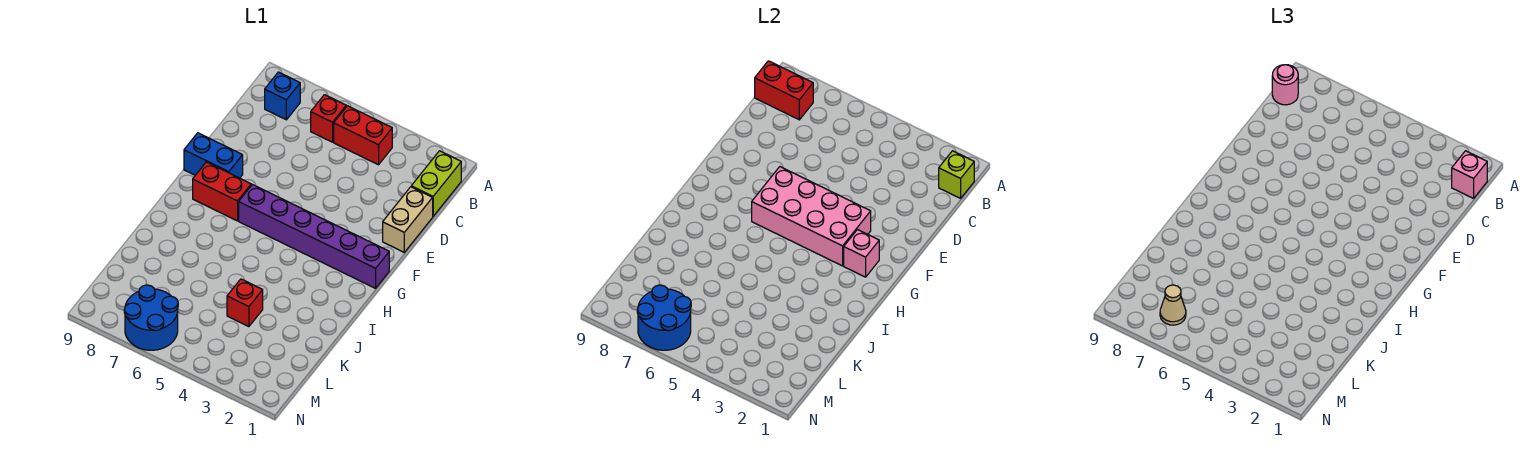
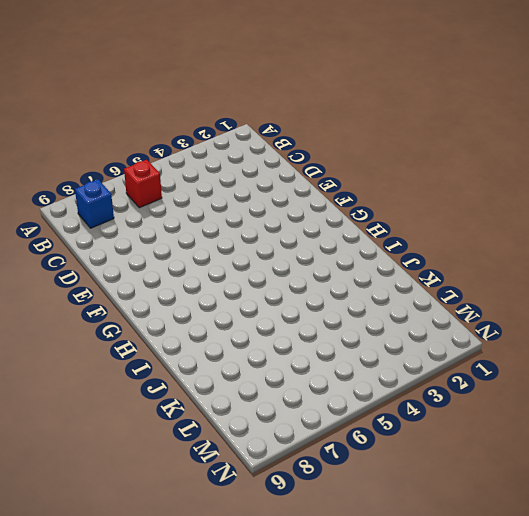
none -> lime brick B1:C1 level 1
none -> red brick B4:B5 level 1
none -> tan brick D1:E1 level 1

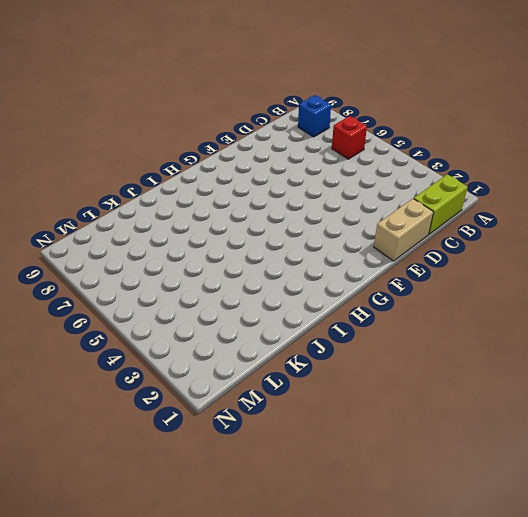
none -> red brick B4:B5 level 1
none -> blue brick F8:F9 level 1
none -> purple brick G1:G6 level 1

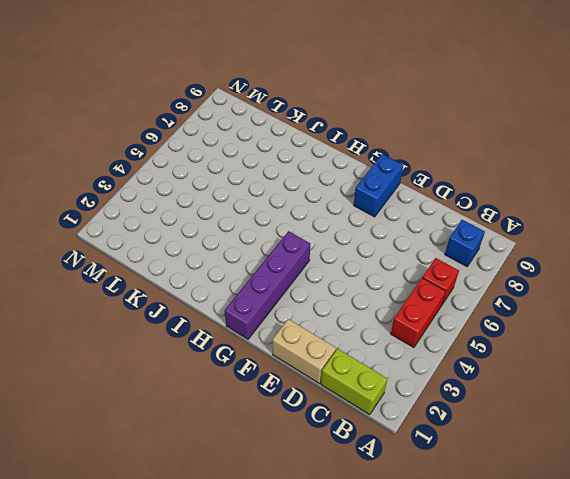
purple brick G1:G4 level 1 -> purple brick G1:G6 level 1
none -> red brick G7:G8 level 1
none -> red brick K4 level 1
none -> blue round brick M6:N7 level 1

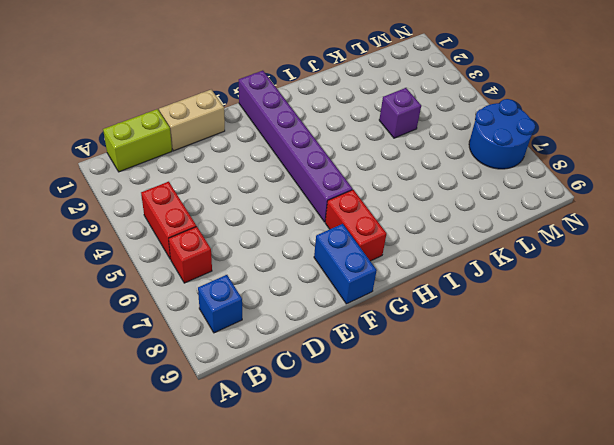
purple brick K4 level 1 -> red brick K4 level 1
none -> lime brick B1 level 2
none -> red brick B8:B9 level 2
none -> pink brick F3:G6 level 2

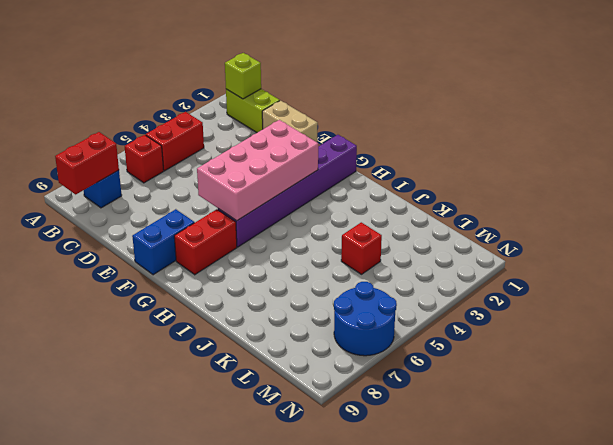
none -> pink brick G2 level 2
none -> blue round brick M6:N7 level 2
none -> pink brick B1 level 3

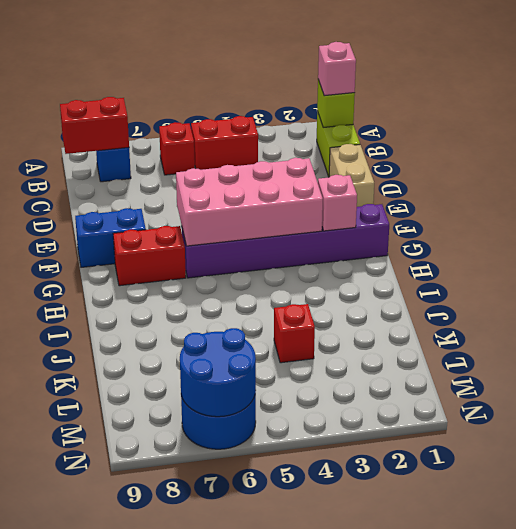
none -> pink round brick B9 level 3
none -> tan cone M7 level 3

